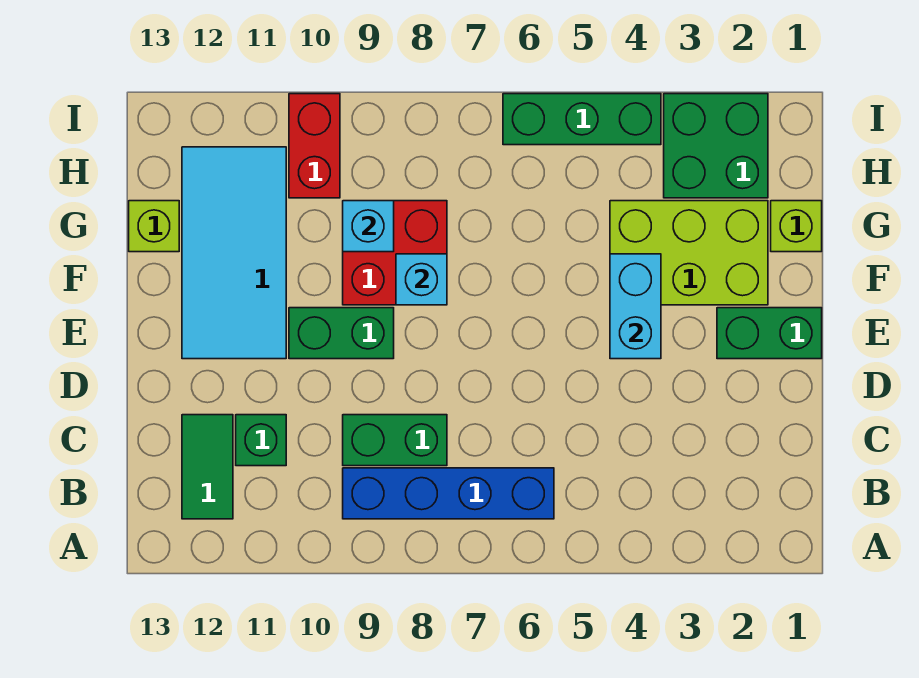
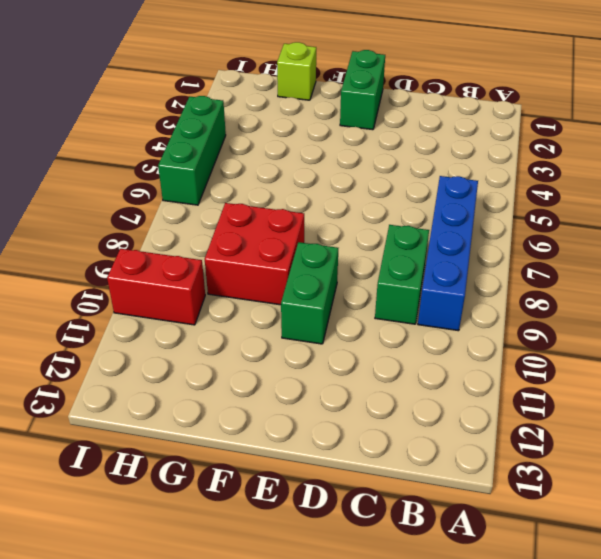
none -> green tile B12:C12 level 1
none -> green brick C11 level 1
none -> cyan tile E11:H12 level 1

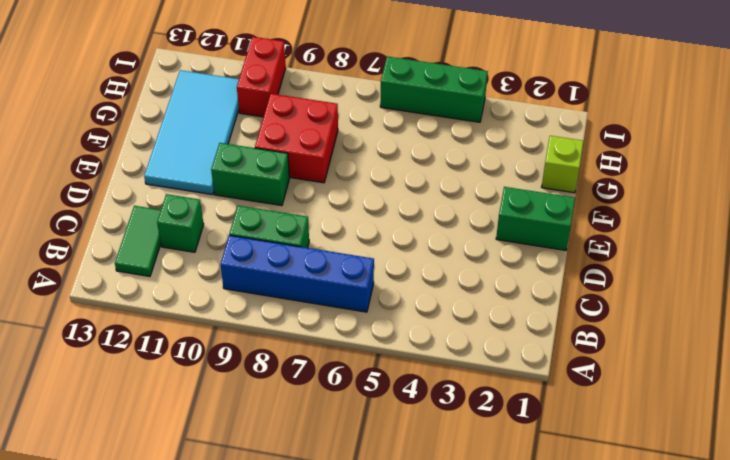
none -> lime brick F2:G4 level 1
none -> lime brick G13 level 1
none -> green brick H2:I3 level 1

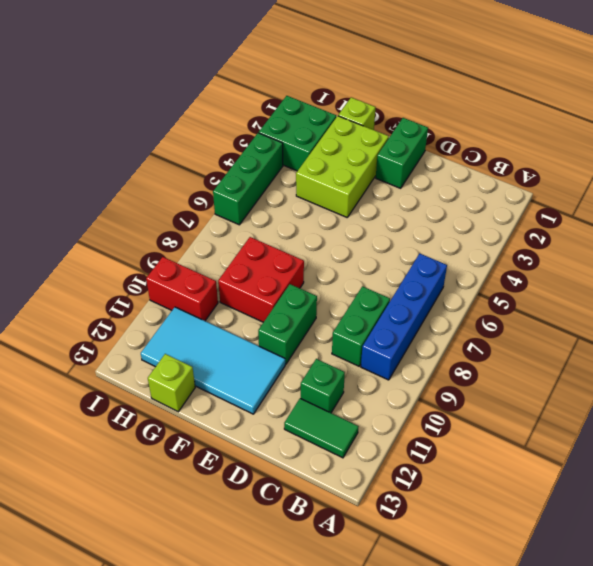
none -> cyan brick E4:F4 level 2
none -> cyan brick F8 level 2
none -> cyan brick G9 level 2

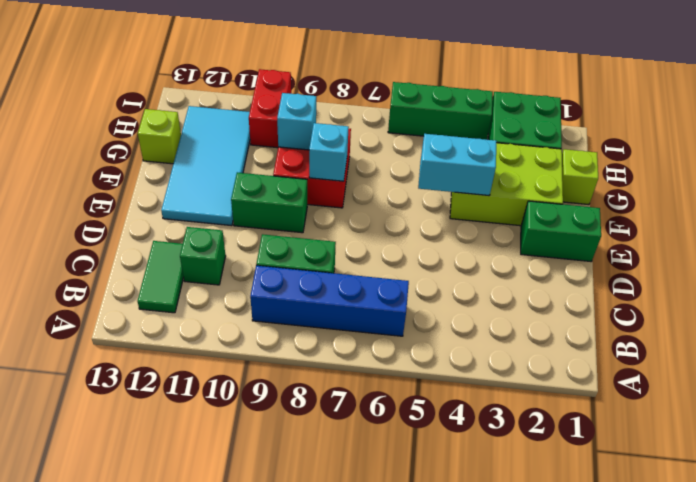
cyan brick F4:F5 level 2 -> cyan brick E4:F4 level 2

